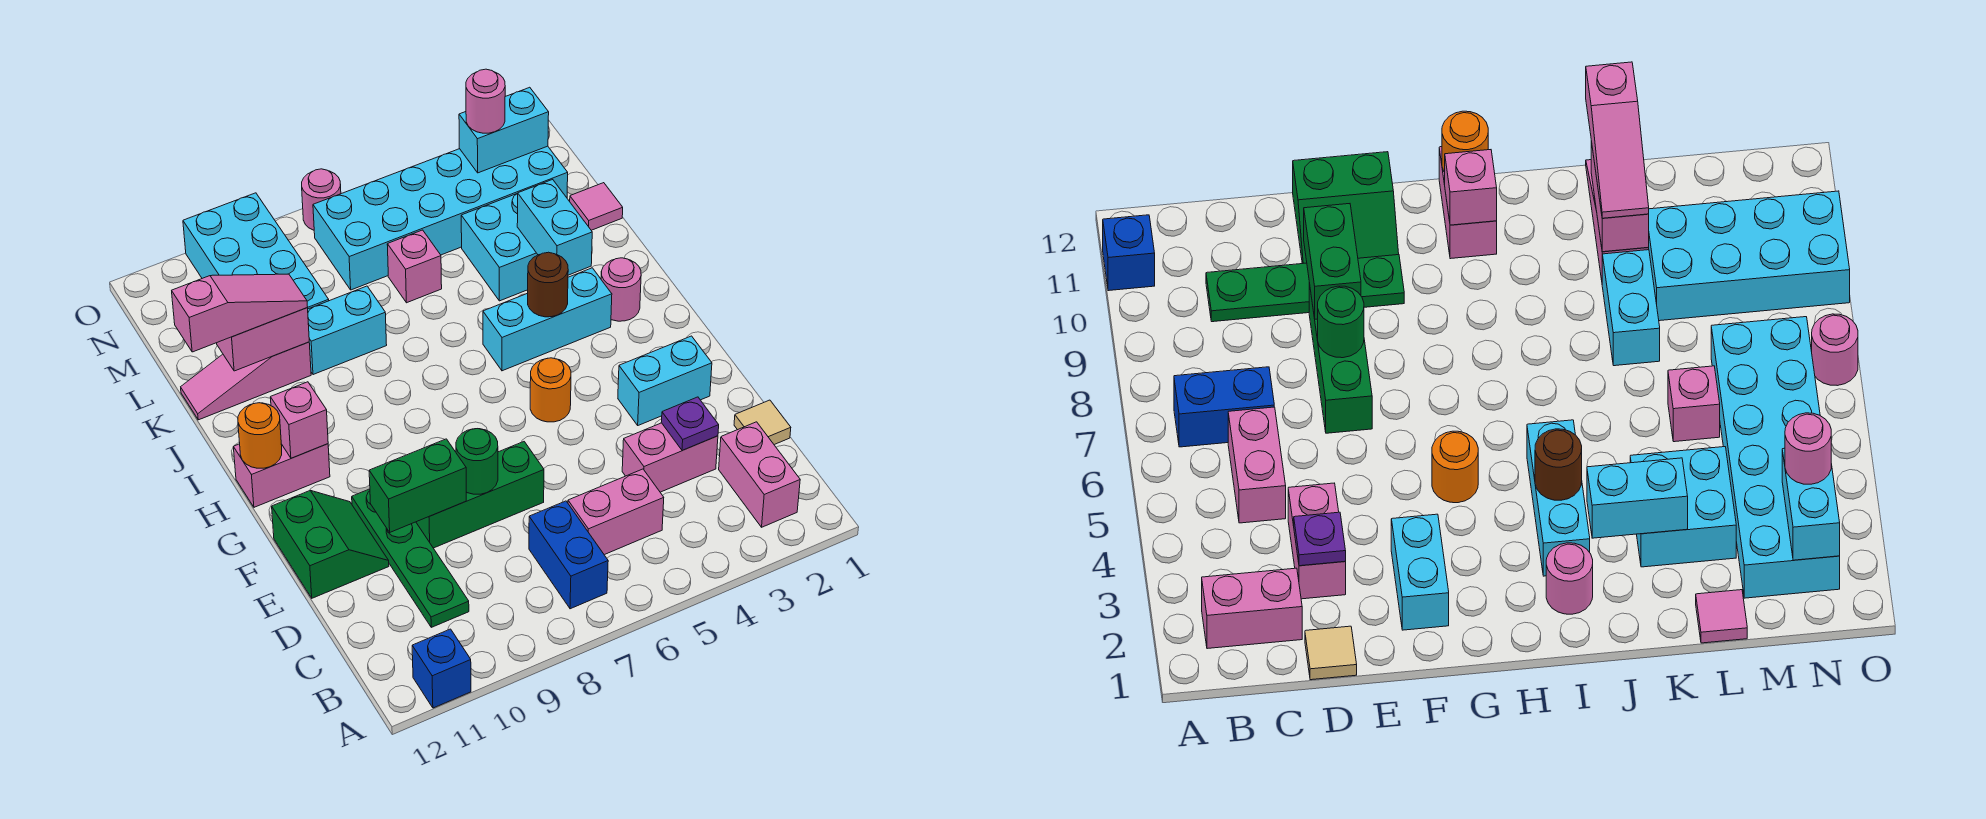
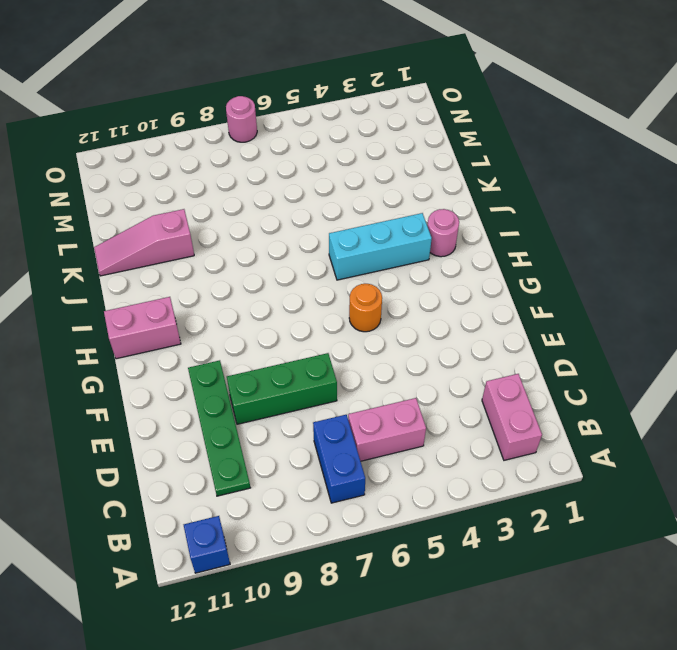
none -> tan tile D1 level 1
none -> pink brick D3:D4 level 1
none -> green slope E11:F12 level 1 top 12
none -> cyan brick F2:F3 level 1

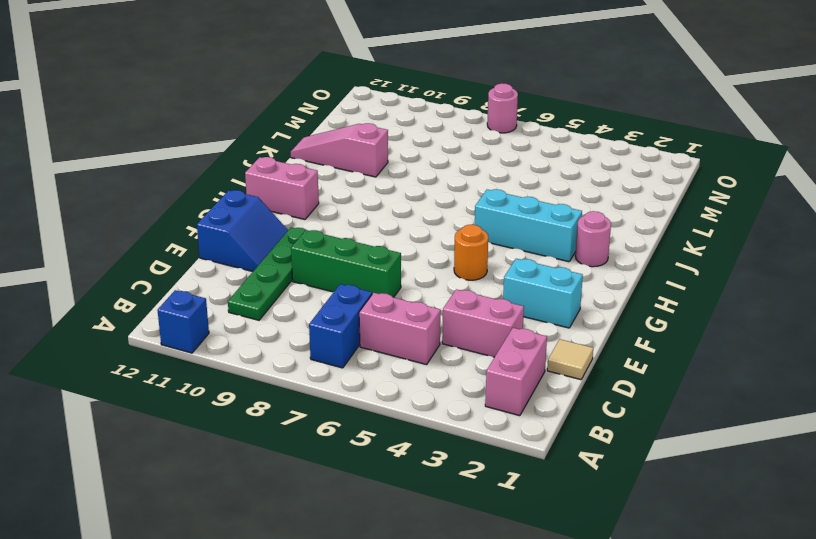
blue slope E11:F12 level 1 top 12 -> green slope E11:F12 level 1 top 12
none -> cyan brick K3:L4 level 1
none -> cyan brick K8:K9 level 1
none -> pink tile L1 level 1
none -> pink brick L6 level 1

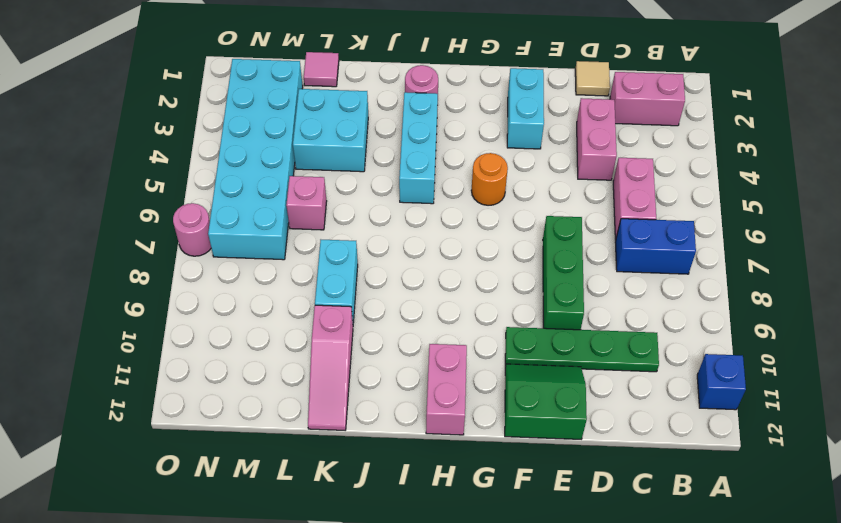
none -> cyan brick L9:O10 level 1
none -> purple plate D3 level 2
none -> green round brick E8 level 2
none -> green brick E9:E10 level 2

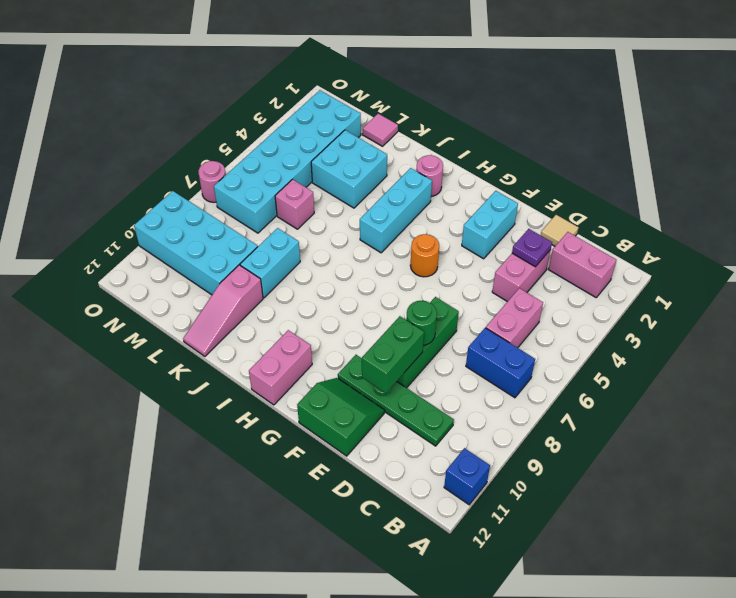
none -> pink brick H11 level 2
none -> orange round brick H12 level 2
none -> brown round brick I4 level 2
none -> cyan brick J3:K3 level 2

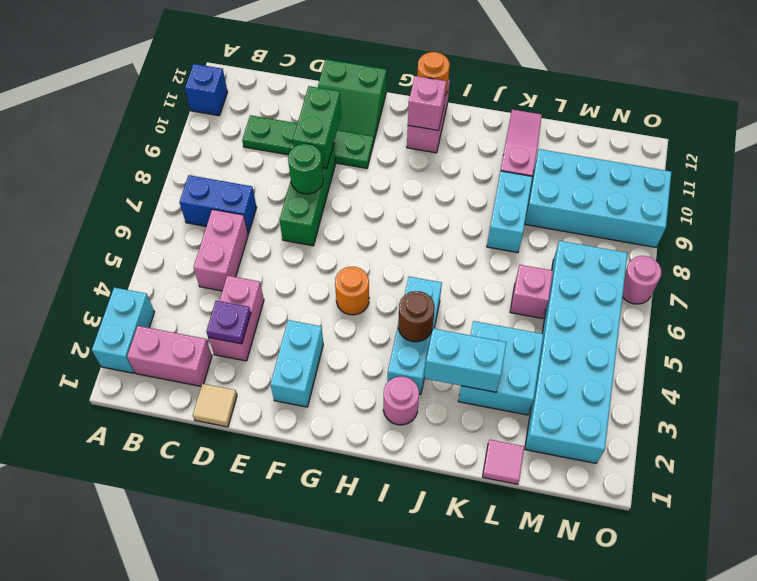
cyan brick A2:A3 level 1 -> cyan brick N2:N3 level 2
none -> pink brick K10:K11 level 2
none -> pink slope K10:K12 level 3 top 12
none -> pink round brick N3 level 3

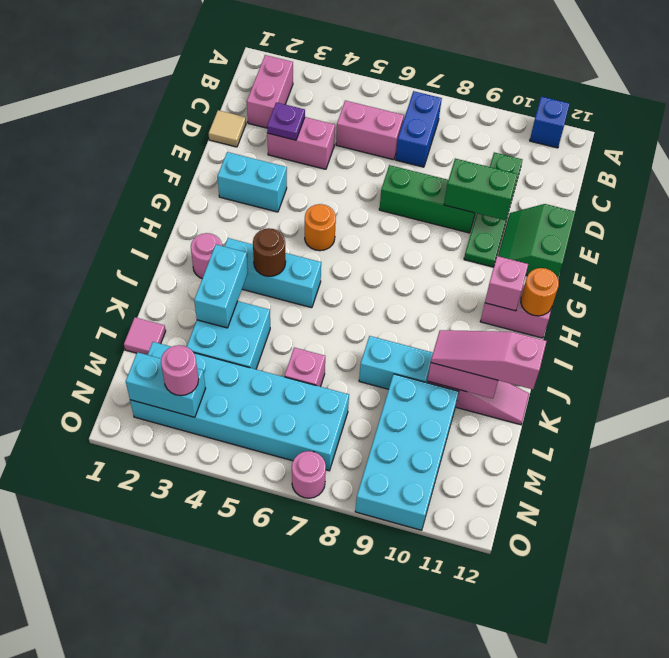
none -> green round brick E8 level 2

